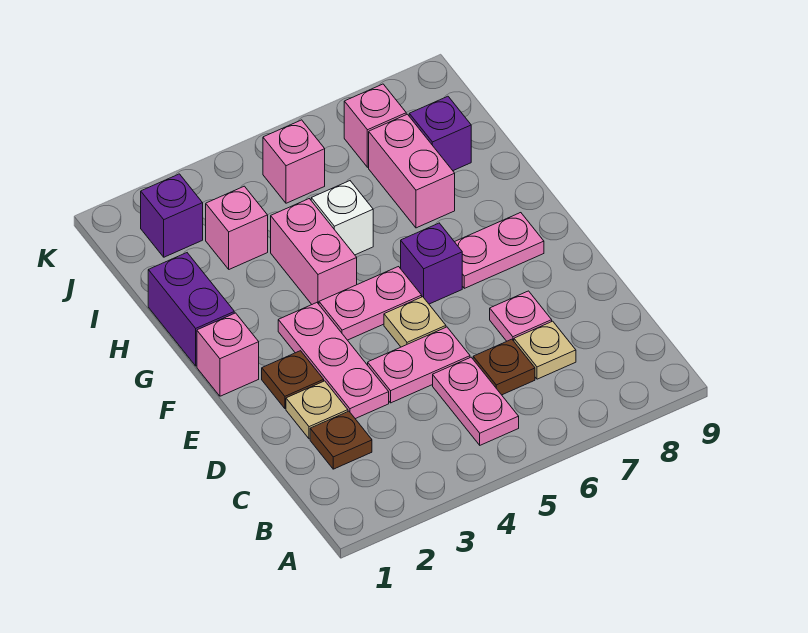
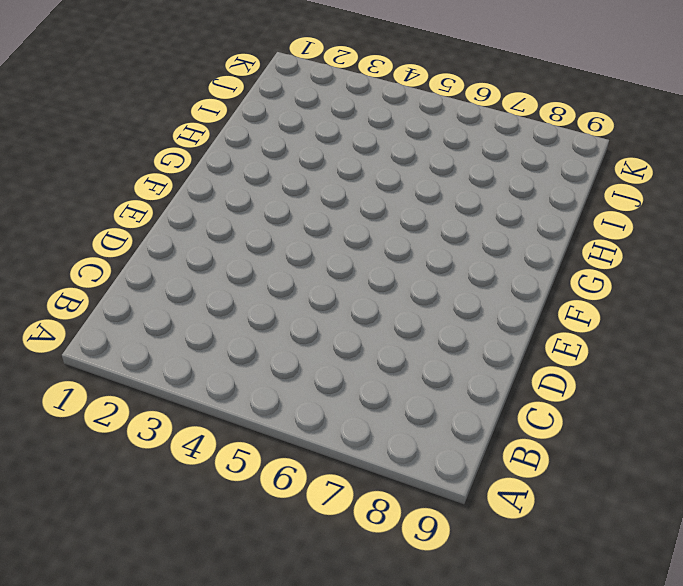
none -> pink plate B5:C5 level 1
none -> brown plate C2 level 1
none -> brown plate C6 level 1

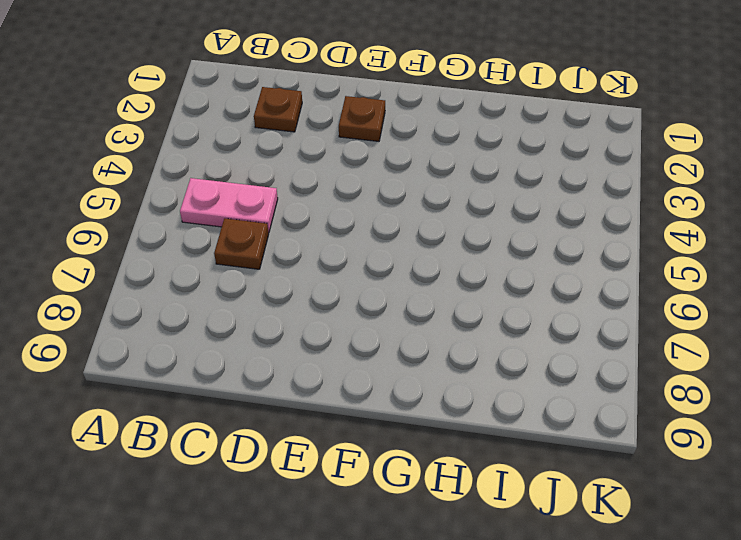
none -> tan plate C7 level 1
none -> tan plate D2 level 1
none -> pink plate D3:F3 level 1

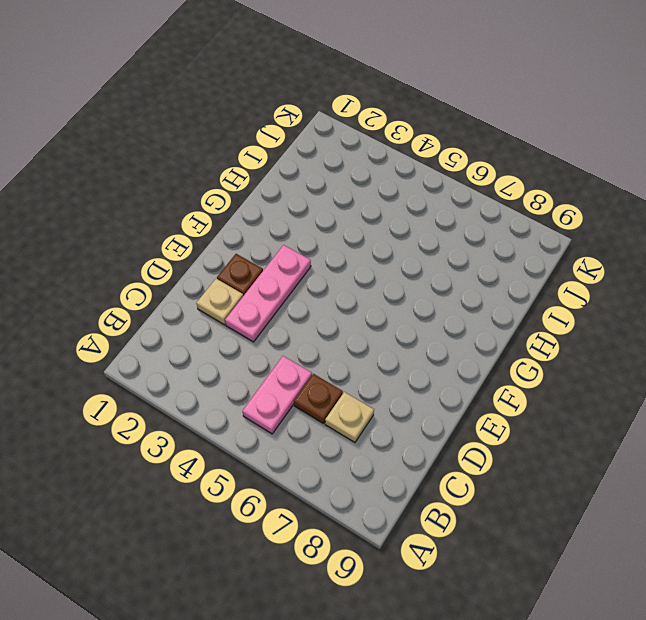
none -> brown plate C2 level 1
none -> pink plate D4:D5 level 1
none -> pink plate D7 level 1

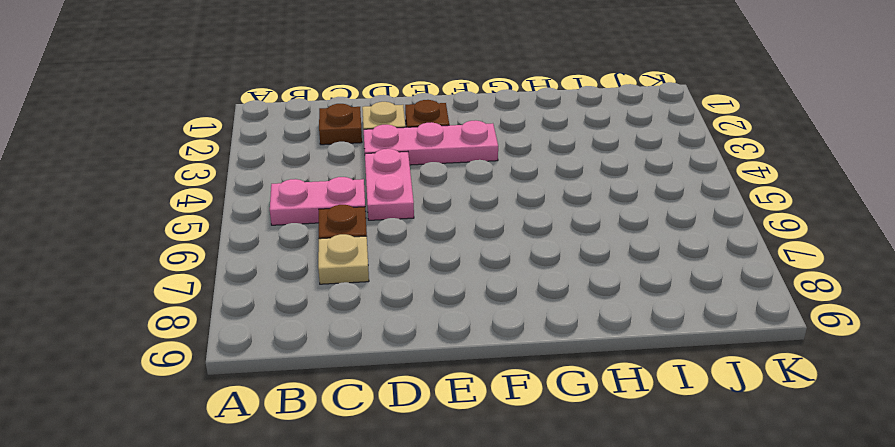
none -> pink plate D7 level 1
none -> tan plate E5 level 1
none -> pink brick F1 level 1

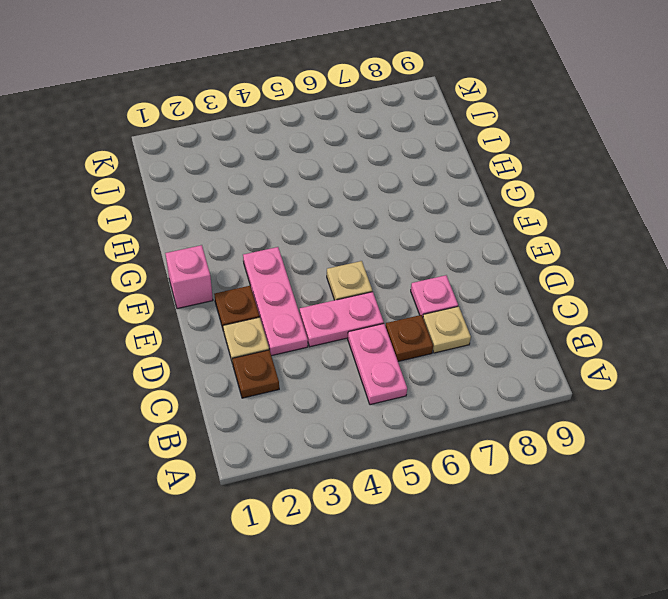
none -> pink plate F4:F5 level 1
none -> purple brick F6 level 1
none -> pink plate F7:F8 level 1

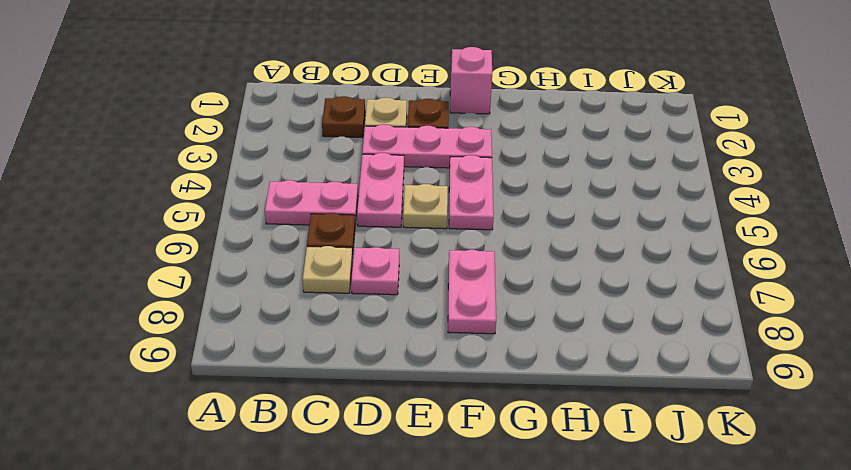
none -> purple brick F6 level 1
none -> purple brick G1:H1 level 1
none -> pink brick G4:H4 level 1

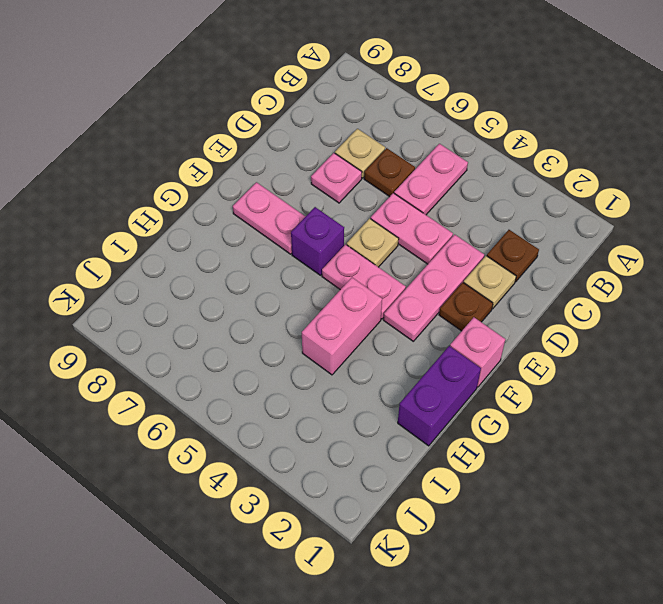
none -> white brick H5 level 1
none -> pink brick H7:I7 level 1
none -> pink brick I3 level 1

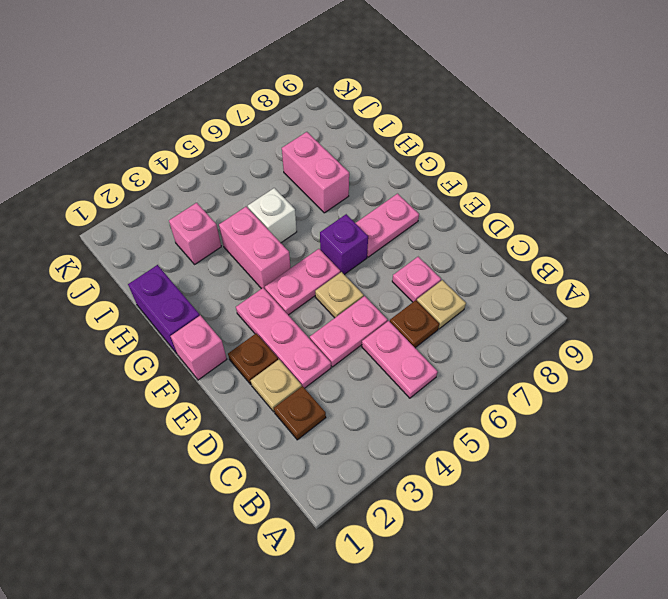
none -> purple brick I8 level 1
none -> purple brick J2 level 1
none -> pink brick J5 level 1

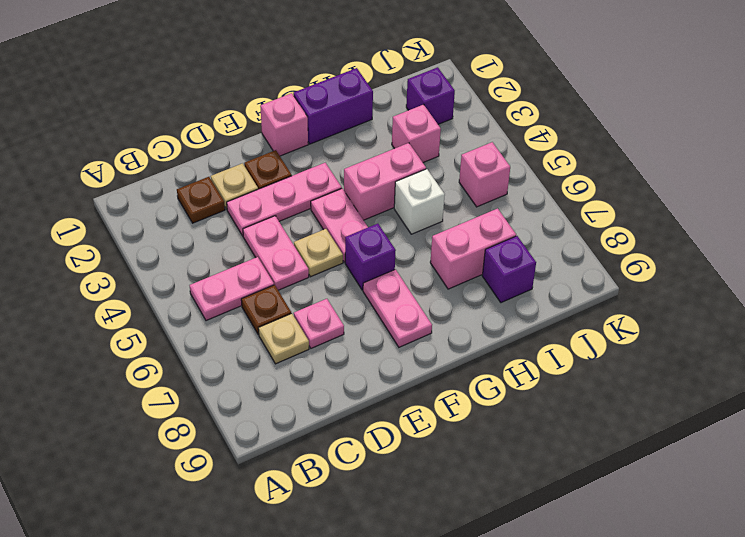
none -> pink brick J7 level 1

